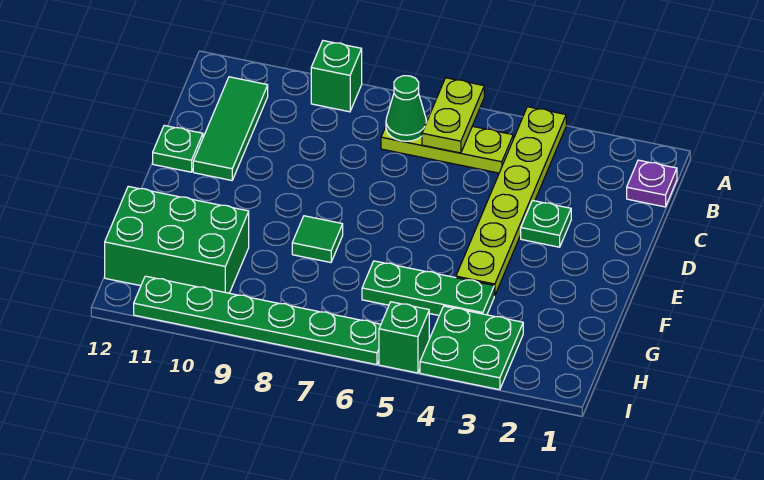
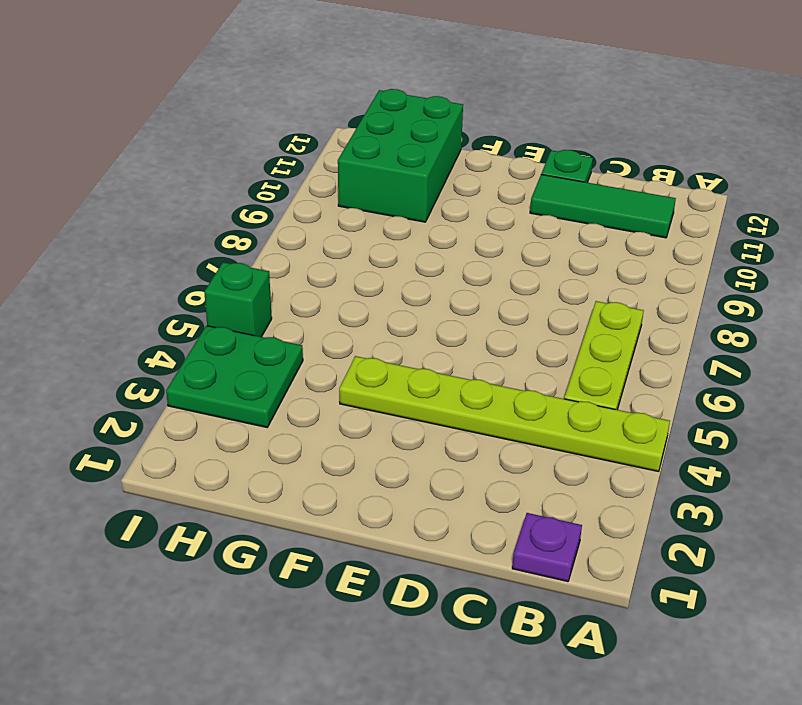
none -> green brick A9 level 1
none -> green plate D3 level 1
none -> green tile F8 level 1

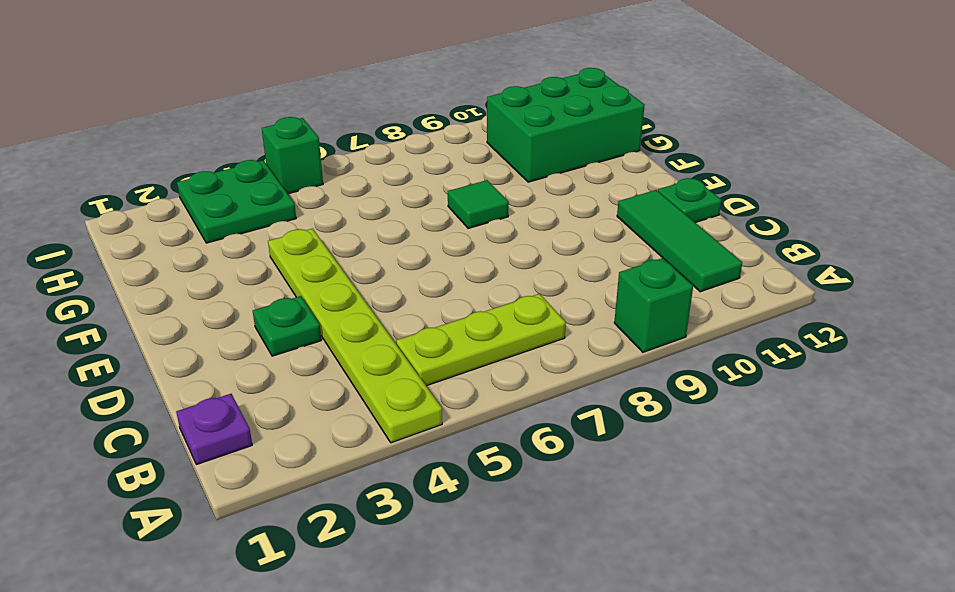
none -> green plate G4:G6 level 1
none -> green plate I6:I11 level 1
none -> lime plate A6:B6 level 2

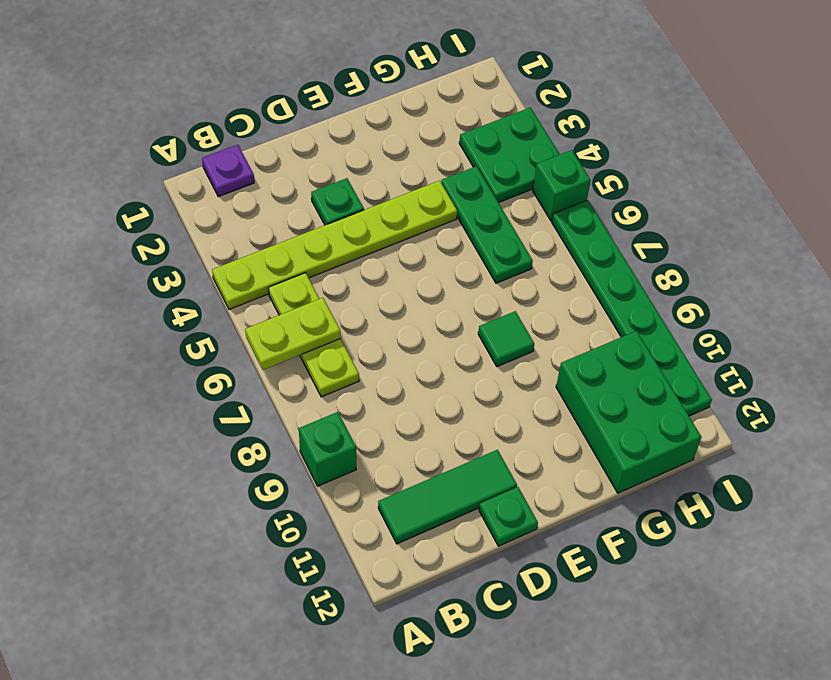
none -> green cone B7 level 2

